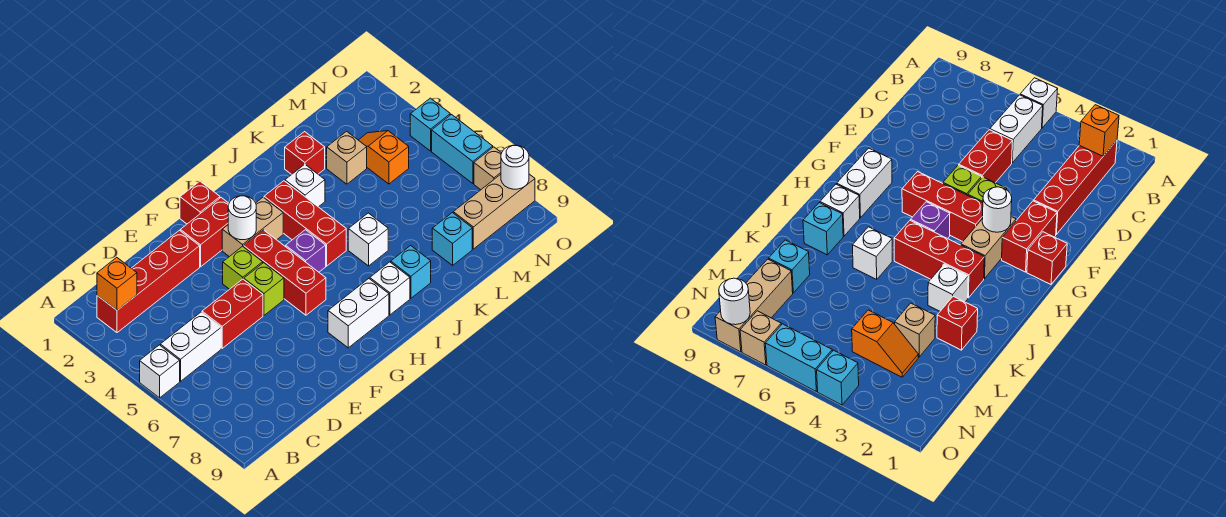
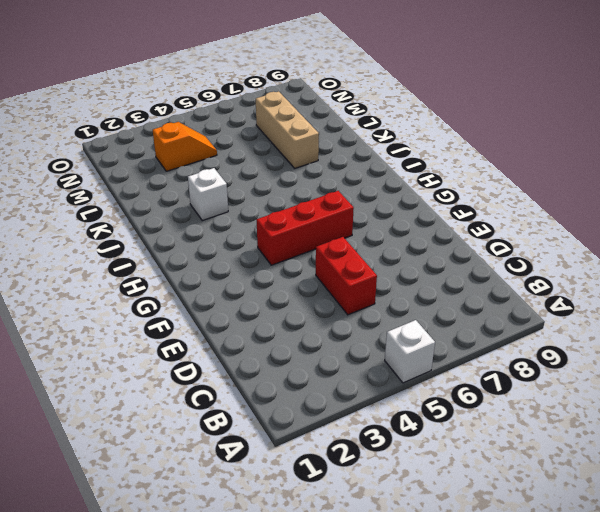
tan brick K7:M7 level 1 -> tan brick M8:O8 level 1
orange slope M3:M4 level 1 top 3 -> orange slope M3:M4 level 1 top 4
none -> red brick B2:E2 level 1
none -> white brick B5:C5 level 1
none -> red brick F2:G2 level 1

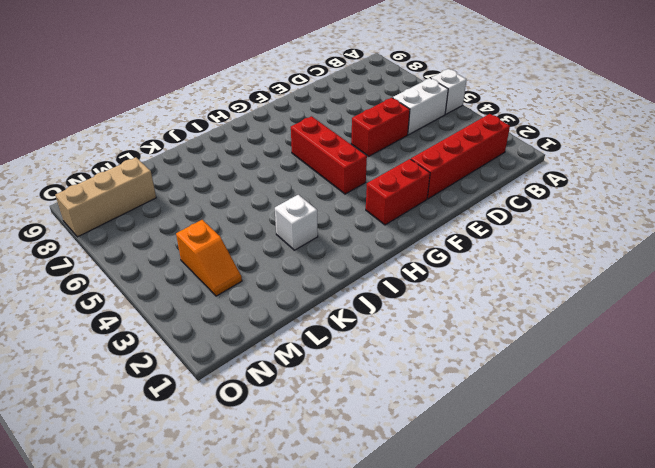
none -> lime brick F4 level 1
none -> lime brick F5 level 1
none -> red brick G1 level 1

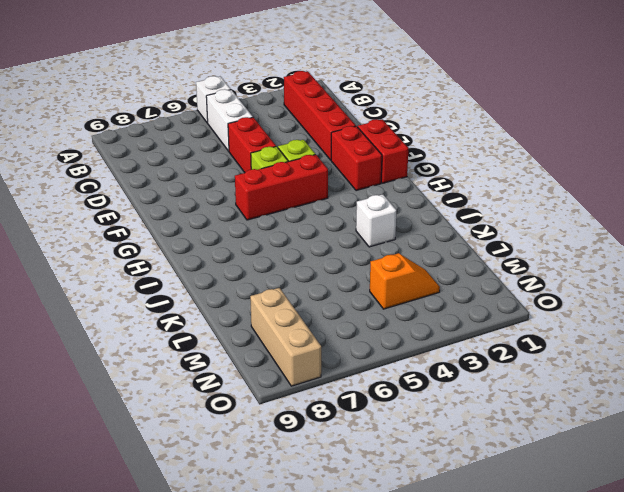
red brick F1:G1 level 1 -> red brick G1 level 1
none -> tan brick G3:H3 level 1
none -> white brick G8:H8 level 1
none -> purple brick H5 level 1

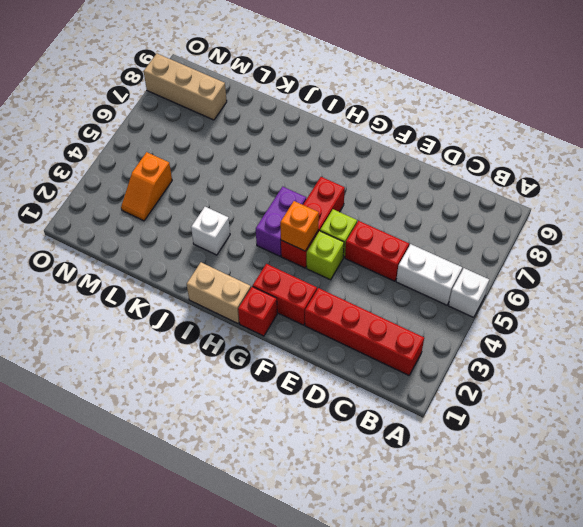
orange brick G4 level 2 -> orange brick B2 level 2
tan brick H1:I1 level 1 -> tan brick G3:H3 level 1
purple brick H4:H5 level 1 -> purple brick H5 level 1
none -> white brick G8:H8 level 1
none -> red brick I3:I5 level 1
none -> white brick I8 level 1

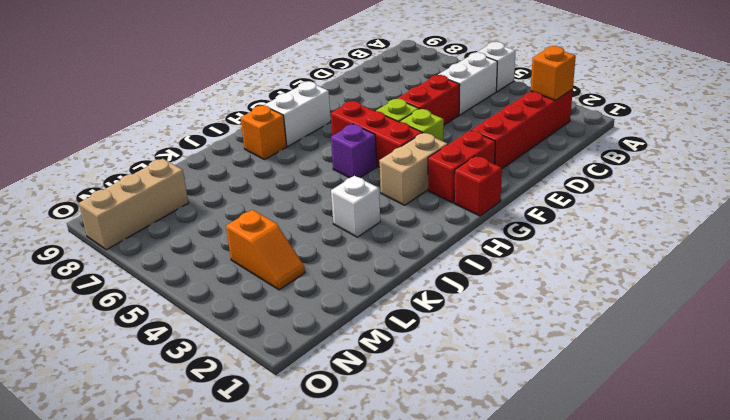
orange brick I8 level 1 -> white brick I8 level 1
none -> red brick I3:I5 level 1
none -> white brick J6 level 1
none -> cyan brick J8 level 1

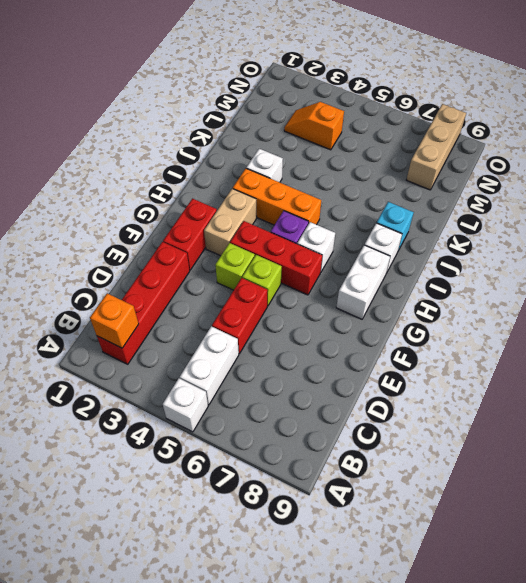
white brick H6 level 1 -> white brick J6 level 1
orange brick I3:I5 level 1 -> red brick I3:I5 level 1
none -> red brick G1 level 1
none -> red brick K2 level 1
none -> tan brick L3 level 1

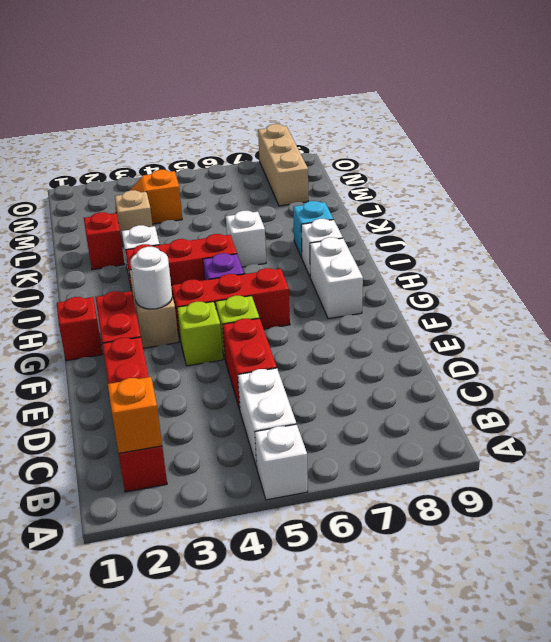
none -> cyan brick L8 level 1
none -> cyan brick O4 level 1
none -> cyan brick O5:O6 level 1

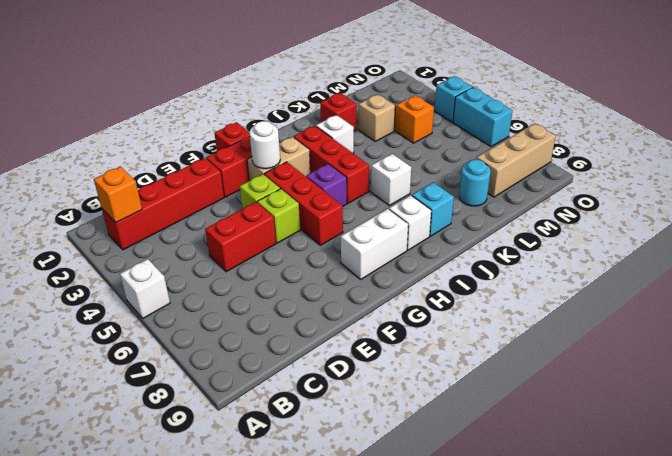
cyan round brick L8 level 1 -> cyan brick L8 level 1
none -> white brick B5:C5 level 1
none -> tan brick O7 level 1
none -> white round brick O8 level 2

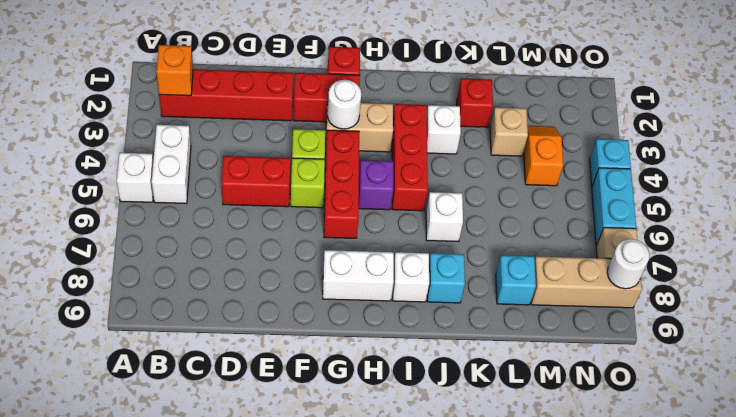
white brick B4:B5 level 1 -> white brick B5:C5 level 1

